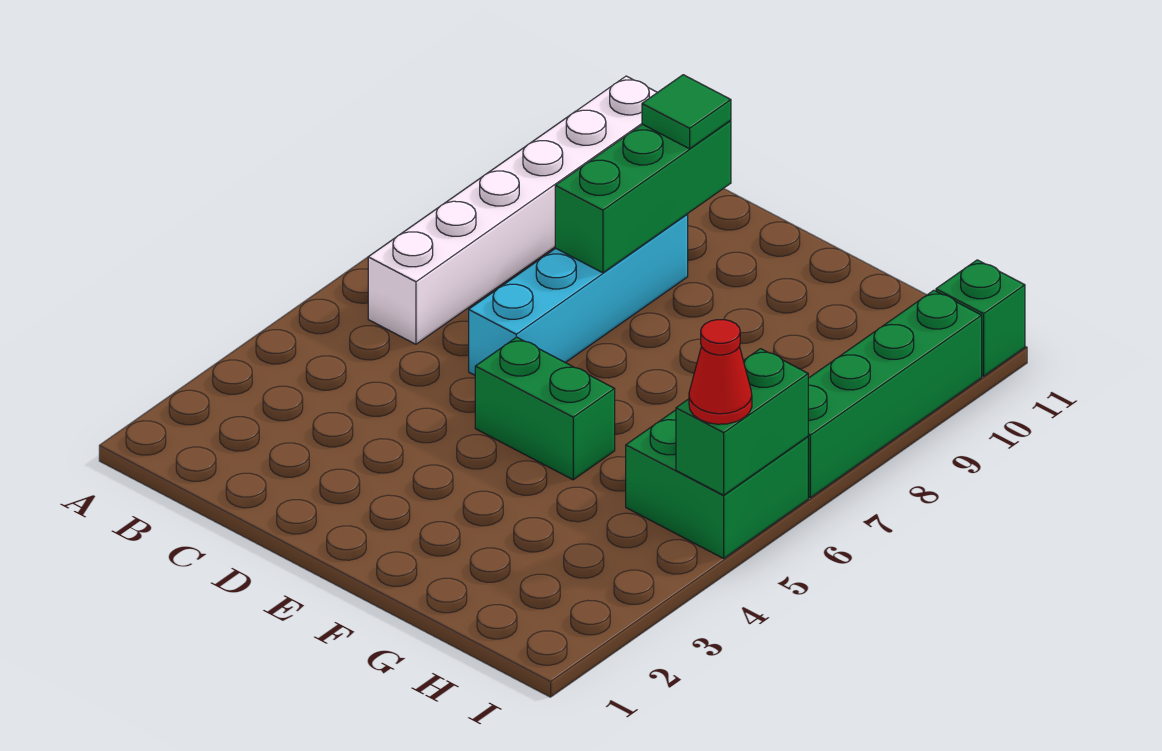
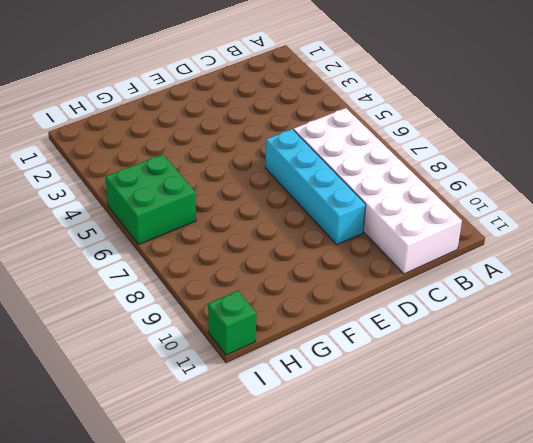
white brick B6:C11 level 1 -> white brick B6:B11 level 1
none -> green brick E5:F5 level 1
none -> green brick I7:I10 level 1

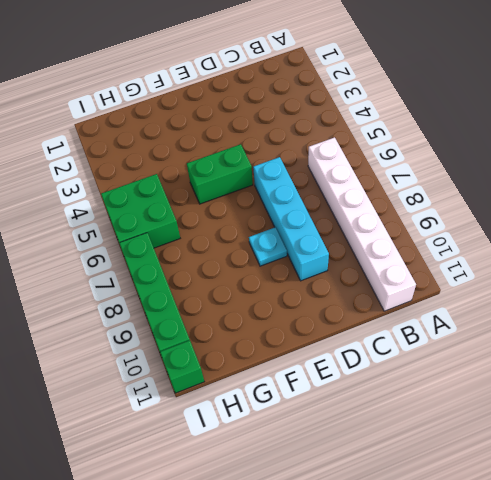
cyan plate E8 level 1 -> none
none -> green brick D8:D10 level 2
none -> green brick I5:I6 level 2

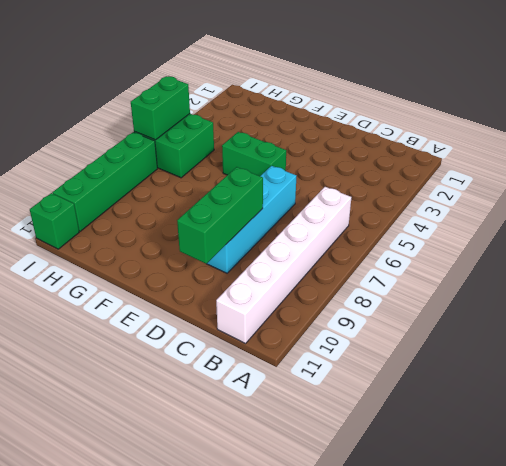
none -> green tile D10 level 3
none -> red cone I5 level 3

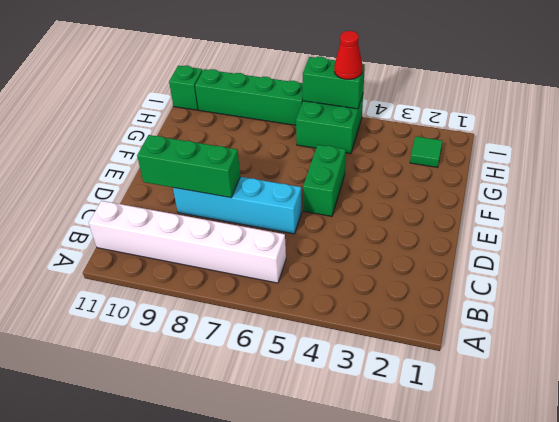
green tile H2 level 1 -> green tile D10 level 3

